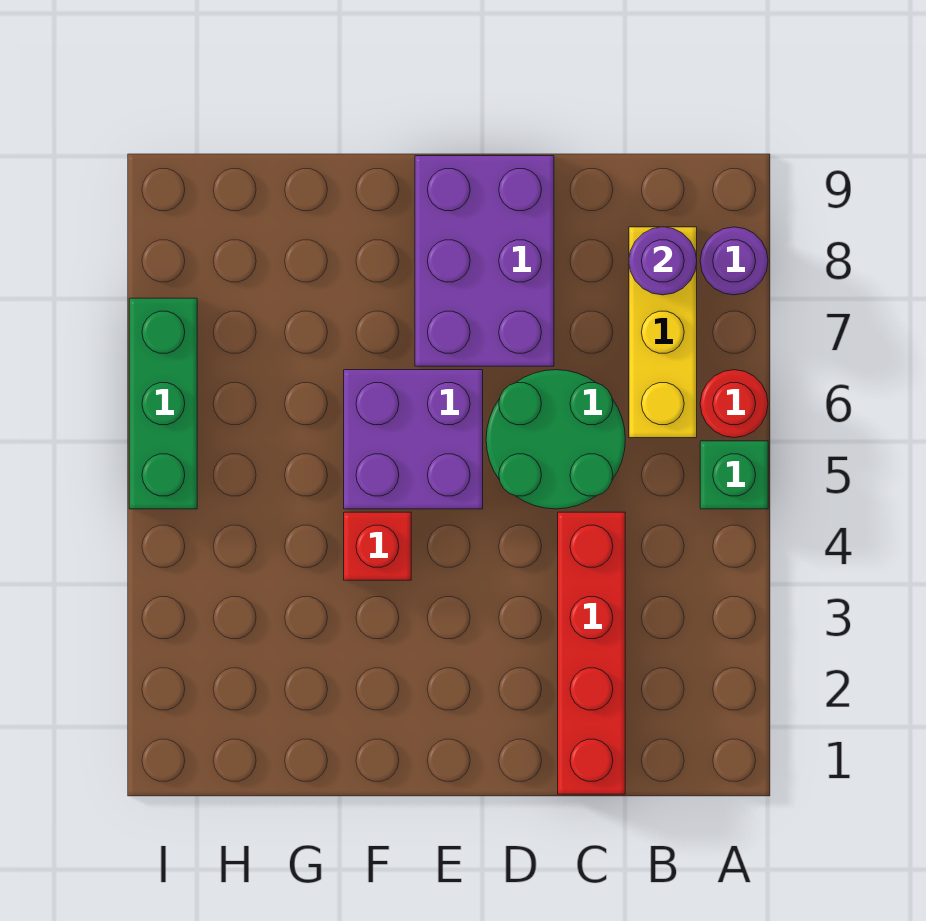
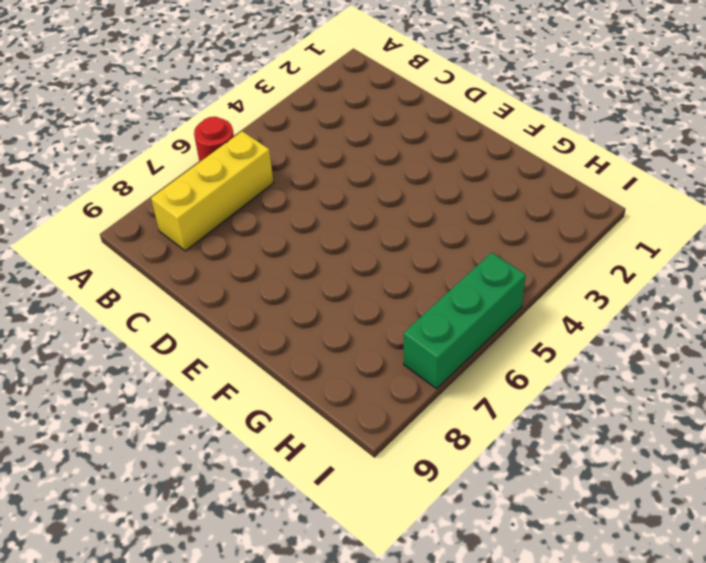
none -> green brick A5 level 1
none -> purple round brick A8 level 1

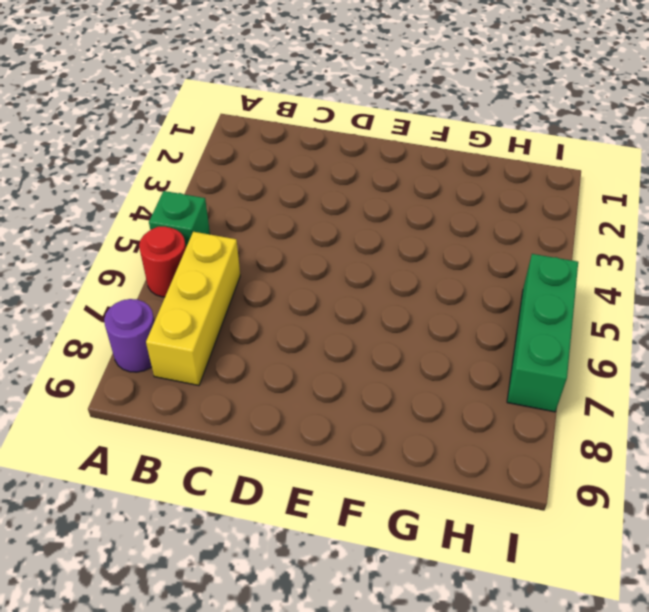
none -> red brick C1:C4 level 1
none -> green round brick C5:D6 level 1

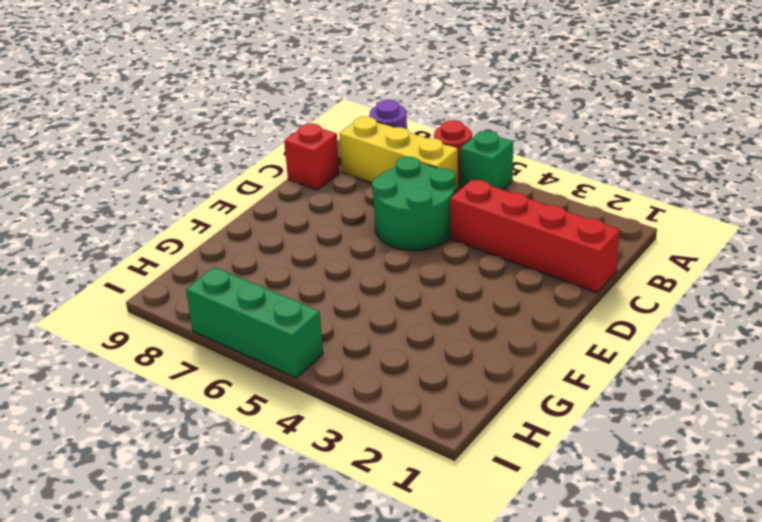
red brick C9 level 1 -> red brick F4 level 1
none -> purple brick D7:E9 level 1
none -> purple brick E5:F6 level 1

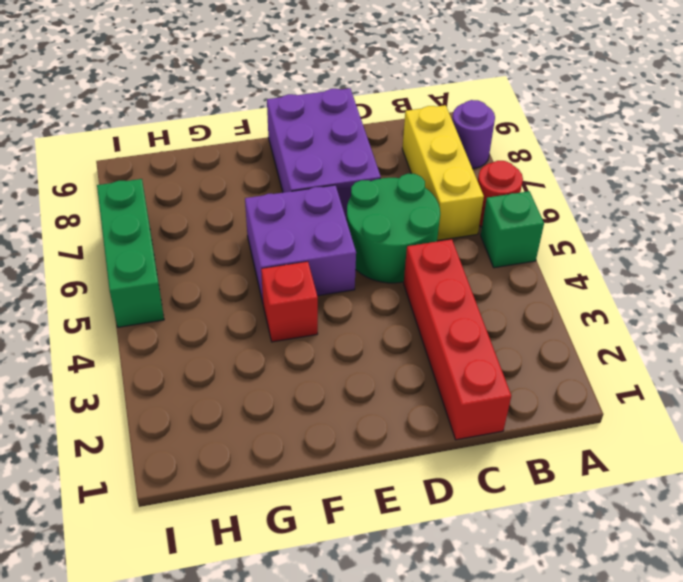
none -> purple round brick B8 level 2

